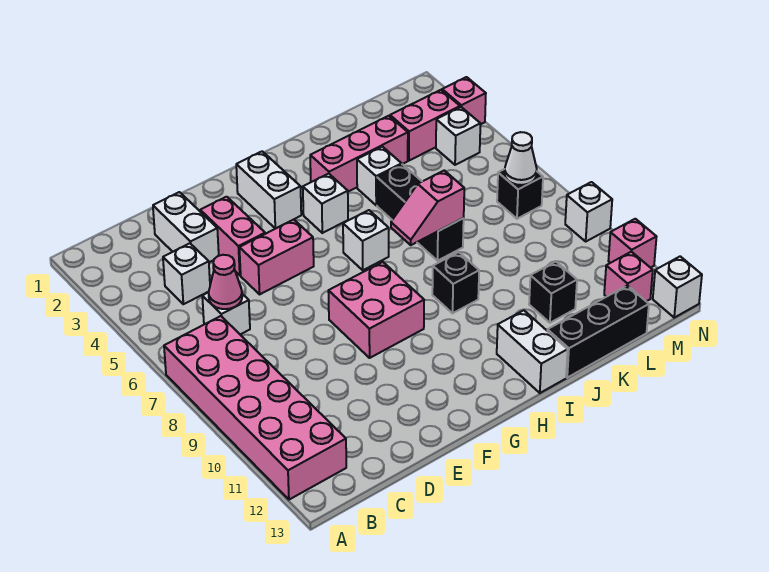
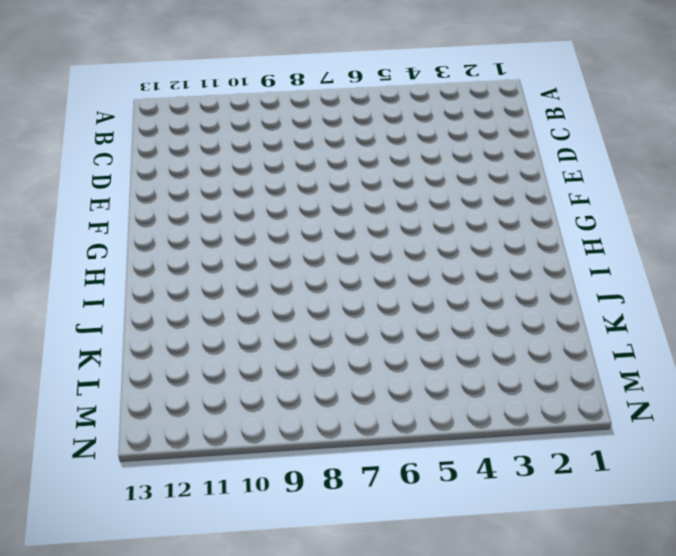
none -> pink brick A7:B12 level 1
none -> white brick C4 level 1
none -> white brick C6 level 1

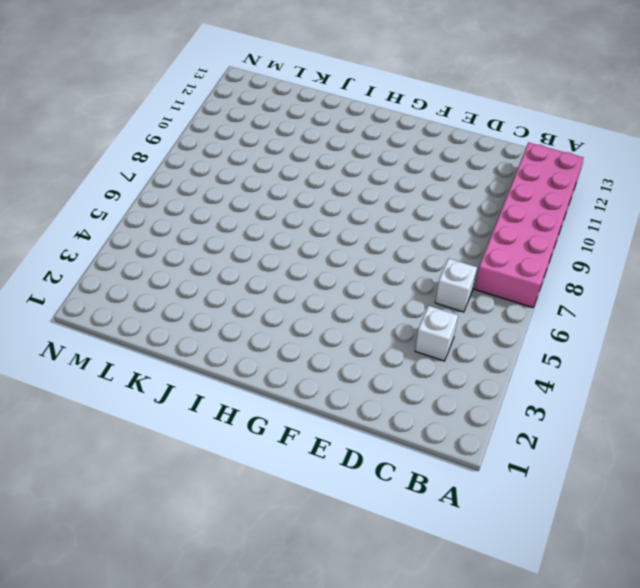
none -> white brick D2:D3 level 1
none -> pink brick E3:E4 level 1
none -> pink brick E5:F5 level 1

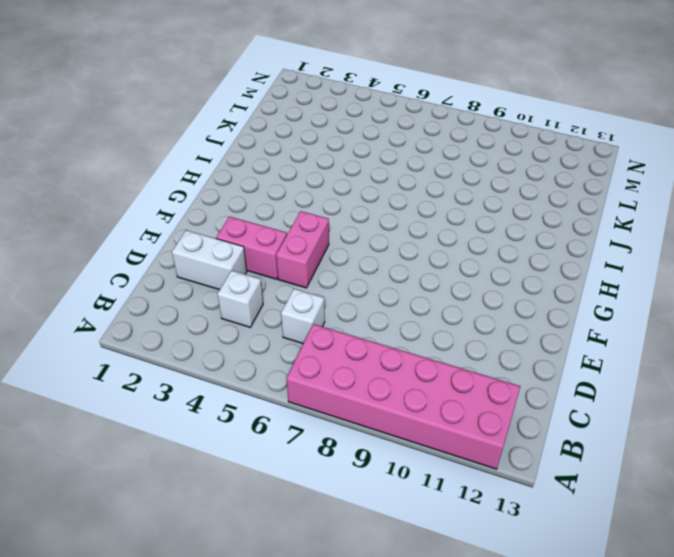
none -> pink brick F8:G9 level 1
none -> white brick G2:G3 level 1
none -> white brick H4 level 1

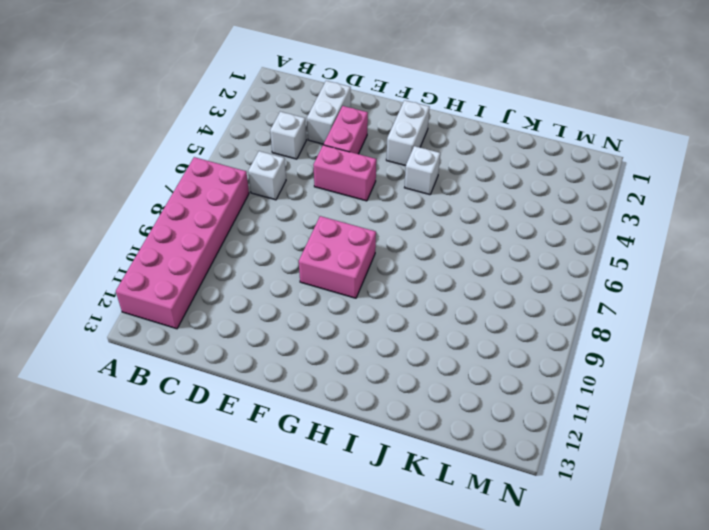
none -> white brick H6 level 1
none -> pink brick I3:K3 level 1
none -> black brick I9 level 1

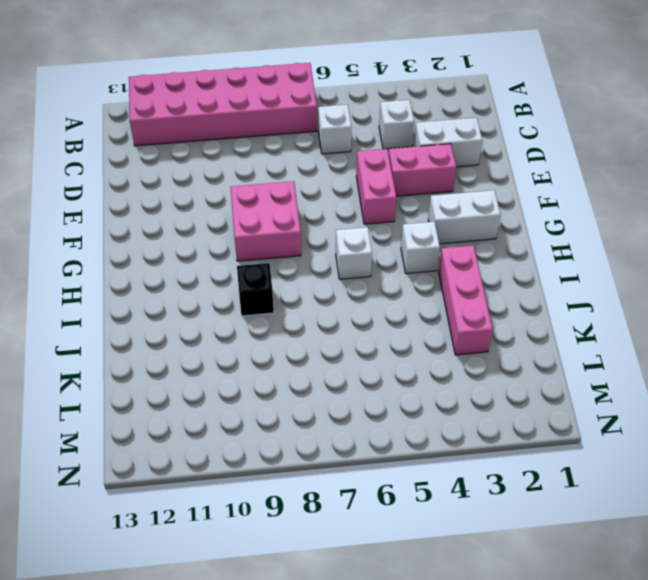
none -> white brick I12:I13 level 1
none -> white brick J4 level 1
none -> black brick J5:J7 level 1

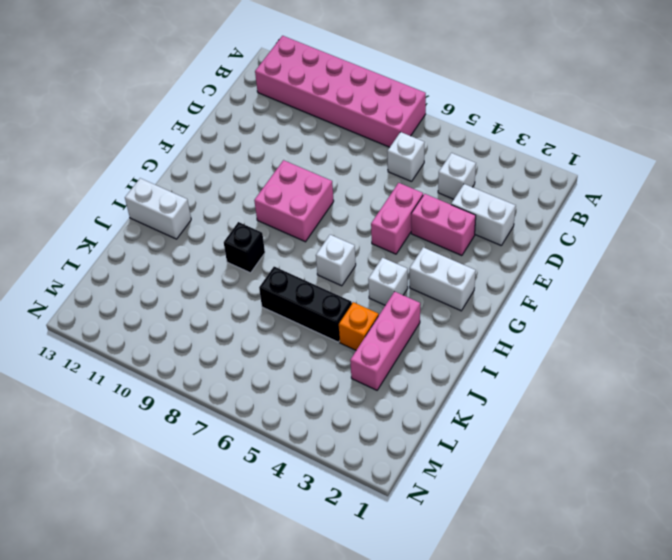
orange brick J4 level 1 -> white brick J4 level 1
none -> black brick J13:L13 level 1
none -> black brick K11 level 1
none -> pink brick L3:M3 level 1

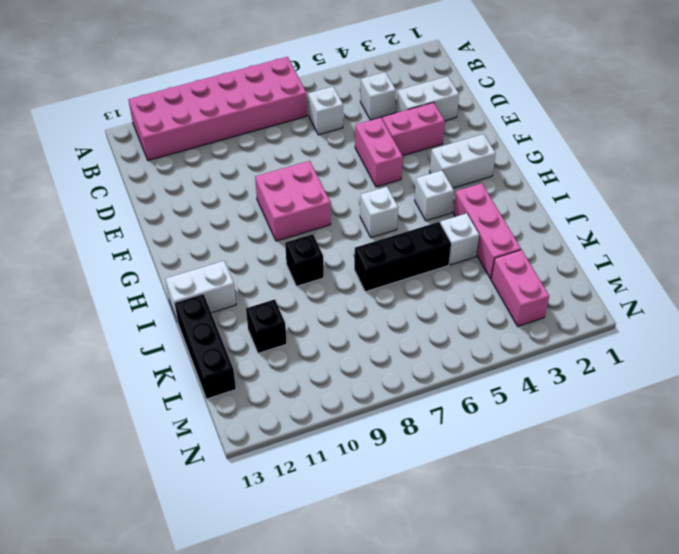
none -> white brick M4 level 1
none -> black brick M7 level 1
none -> pink brick M12 level 1

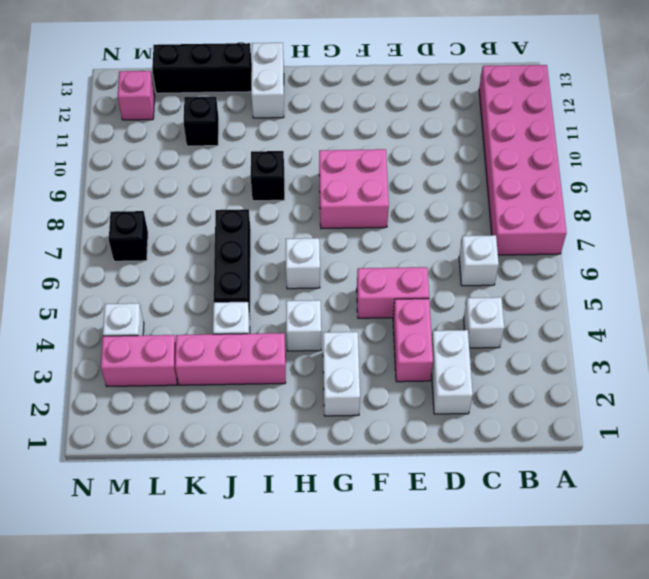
none -> pink brick N3 level 1
none -> white brick N9 level 1
none -> pink brick N11 level 1

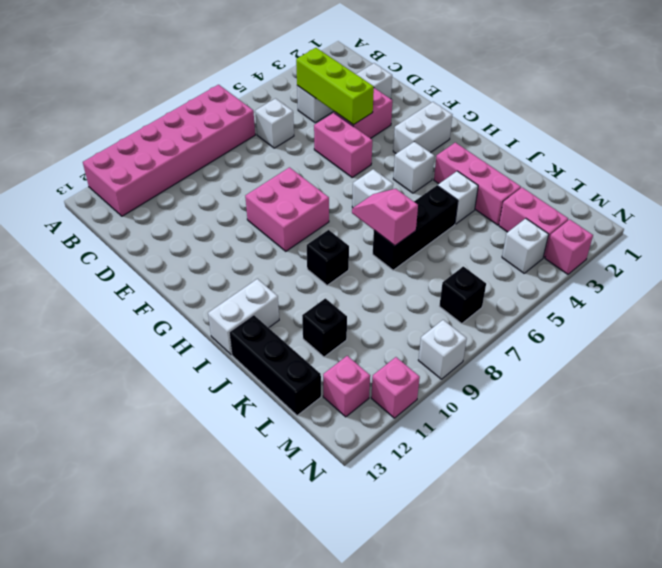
lime brick C4:E4 level 2 -> none
none -> white brick N13 level 1
none -> pink cone C6 level 2
none -> white cone M7 level 2

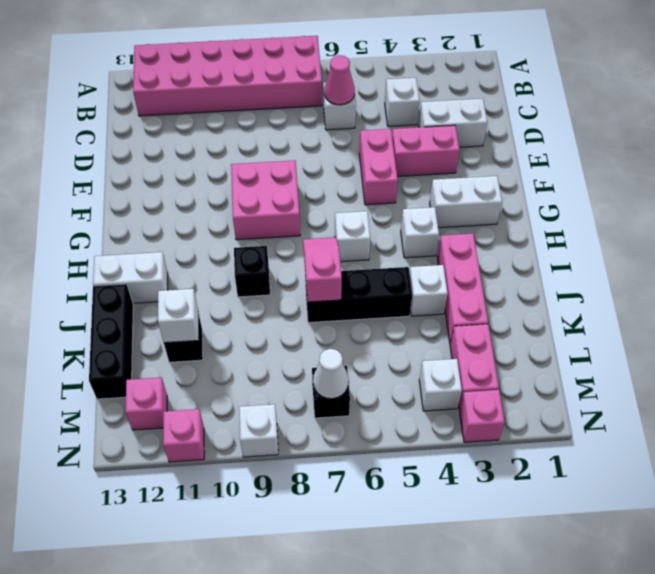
white brick K11 level 2 -> white brick N13 level 1

